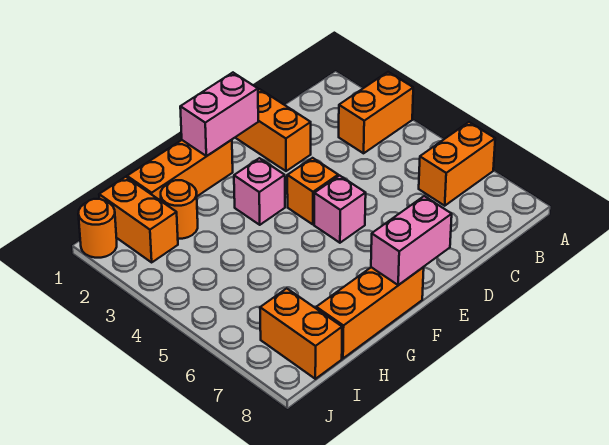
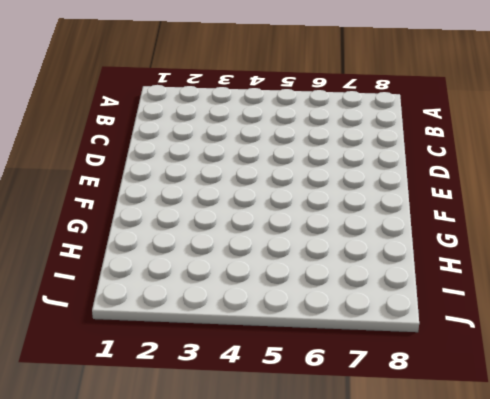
none -> orange brick A3:B3 level 1
none -> orange brick A6:B6 level 1
none -> orange brick D1:D2 level 1

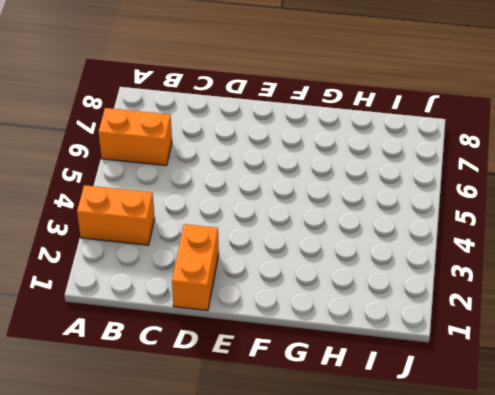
none -> orange brick E4 level 1
none -> pink brick E5 level 1
none -> orange brick F1:H1 level 1

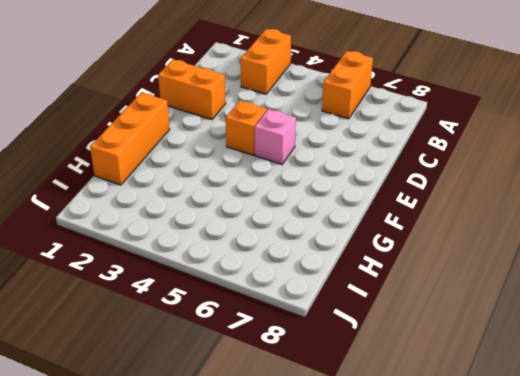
none -> pink brick F3 level 1
none -> orange brick F8:H8 level 1
none -> orange round brick H2 level 1

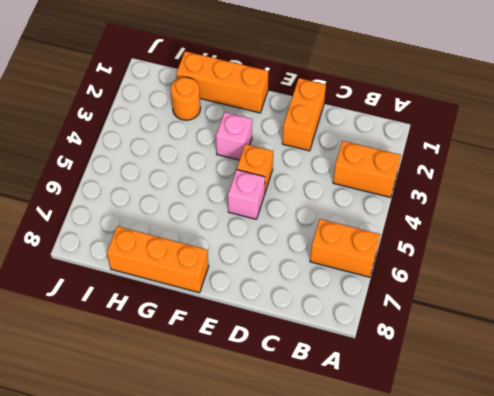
none -> orange brick I1:I2 level 1
none -> orange brick I7:I8 level 1
none -> orange round brick J1 level 1

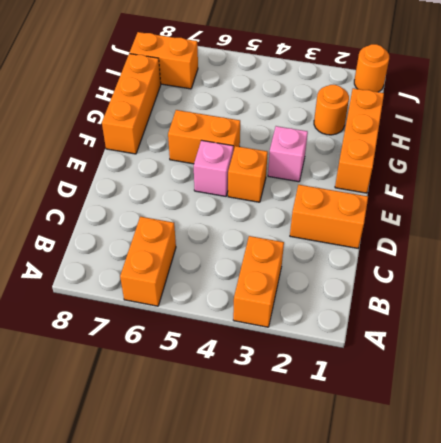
orange brick F5:F6 level 1 -> orange brick I1:I2 level 1
none -> pink brick E1:F1 level 2
none -> pink brick E8:F8 level 2

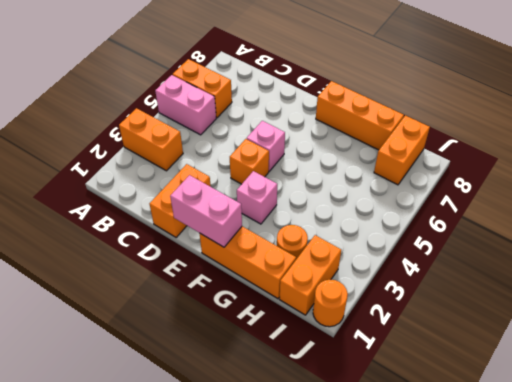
pink brick A5:B5 level 1 -> pink brick E8:F8 level 2

